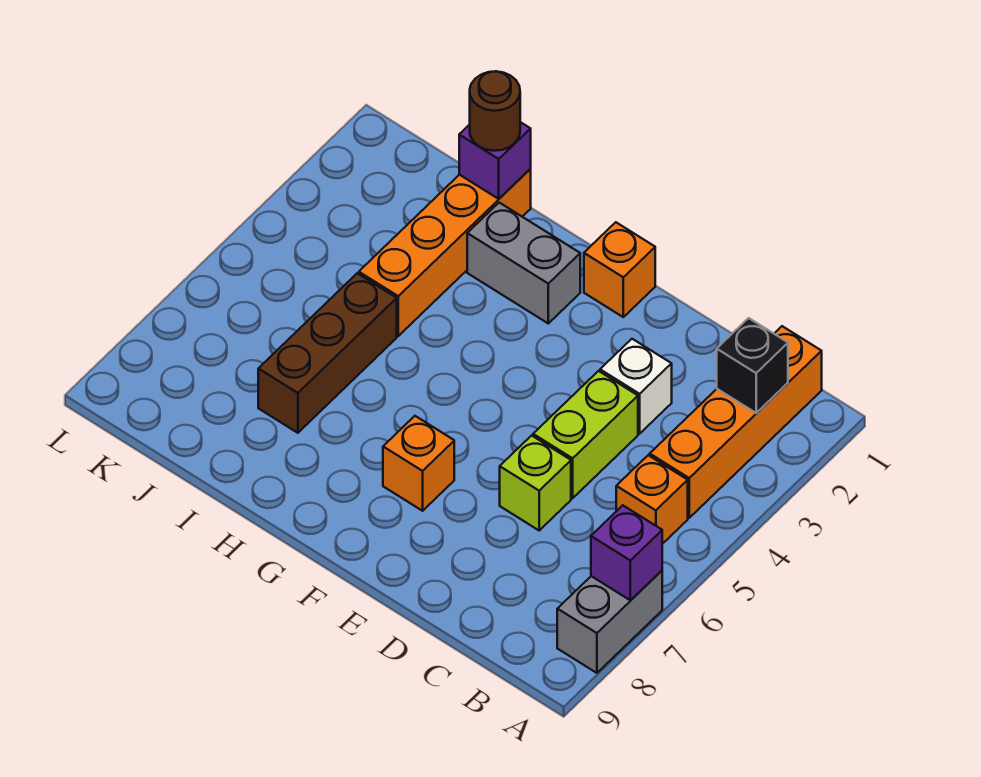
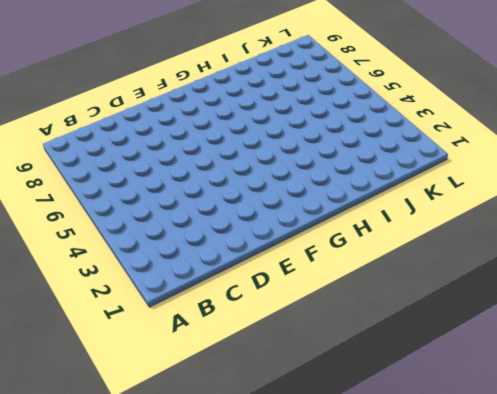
none -> grey brick A7:A8 level 1
none -> orange brick B1:B4 level 1
none -> orange brick B5 level 1

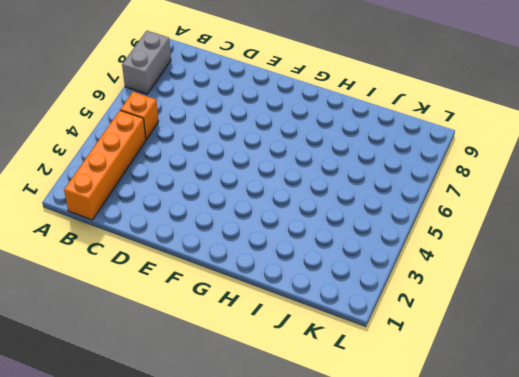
none -> white brick D3 level 1
none -> lime brick D4:D5 level 1
none -> lime brick D6 level 1

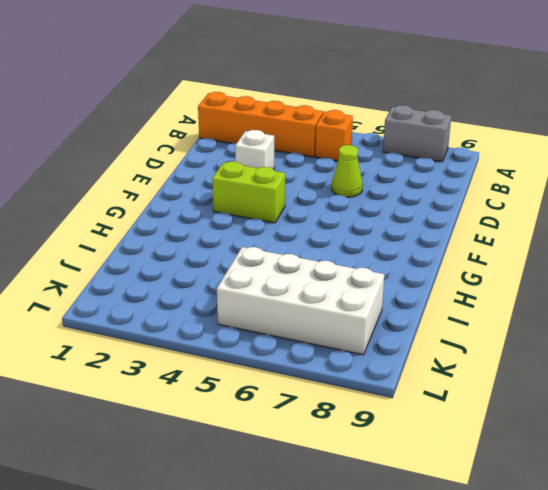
lime cone D6 level 1 -> lime brick D6 level 1
lime brick F3:F4 level 1 -> lime brick D4:D5 level 1
white brick J5:K8 level 1 -> none
none -> orange brick F1 level 1
none -> orange brick F7 level 1
none -> grey brick G2:H2 level 1

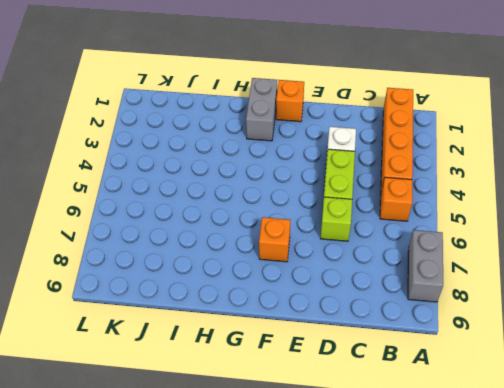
grey brick G1:G2 level 1 -> grey brick G2:H2 level 1
none -> orange brick I1:I4 level 1
none -> brown brick I5:I7 level 1
none -> purple brick A7 level 2

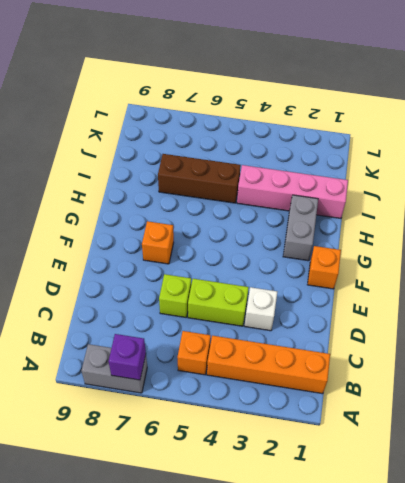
pink brick I1:I4 level 1 -> orange brick I1:I4 level 1
none -> black brick B2 level 2
none -> purple brick I1 level 2
none -> brown round brick I1 level 3

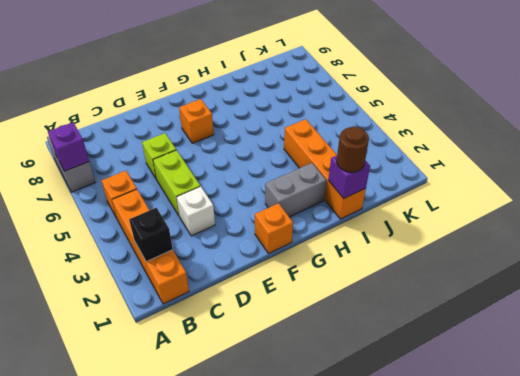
none -> brown brick I5:I7 level 1

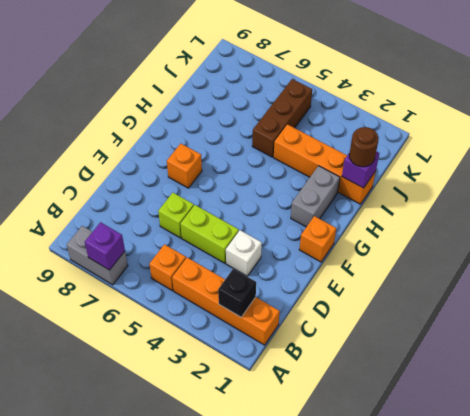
brown brick I5:K5 level 1 -> brown brick I5:I7 level 1

